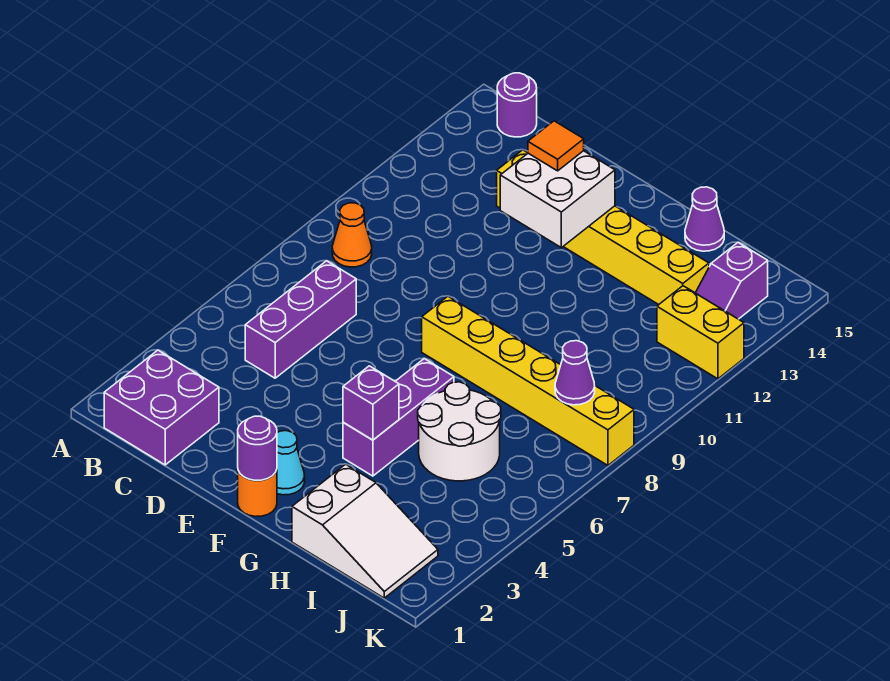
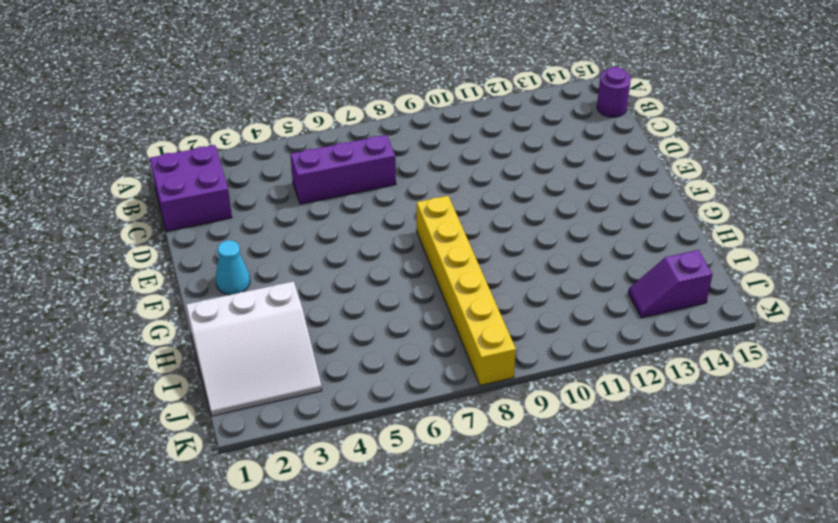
white slope H1:J3 level 1 top H -> white slope H1:J2 level 1 top H
none -> orange cone B9 level 1
none -> yellow brick D13:I13 level 1
none -> orange round brick F1 level 1

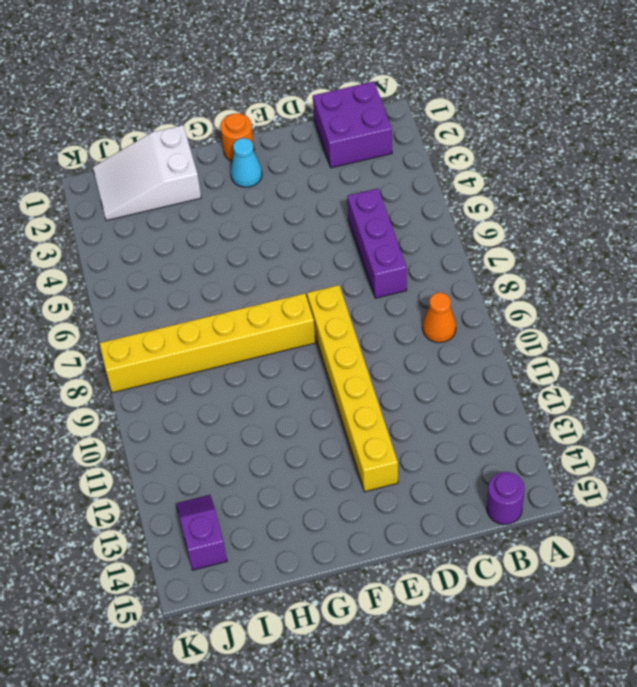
yellow brick E8:E13 level 1 -> yellow brick D13:I13 level 1
none -> purple brick G4:G6 level 1
none -> white round brick H5:I6 level 1
none -> purple cone H15 level 1

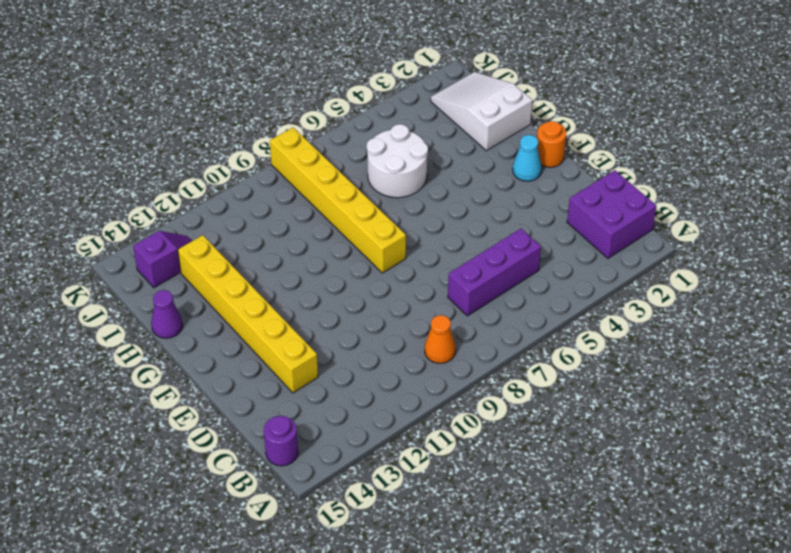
none -> purple brick G4:G6 level 1
none -> yellow brick J12:K12 level 1
none -> white brick E12:F13 level 2

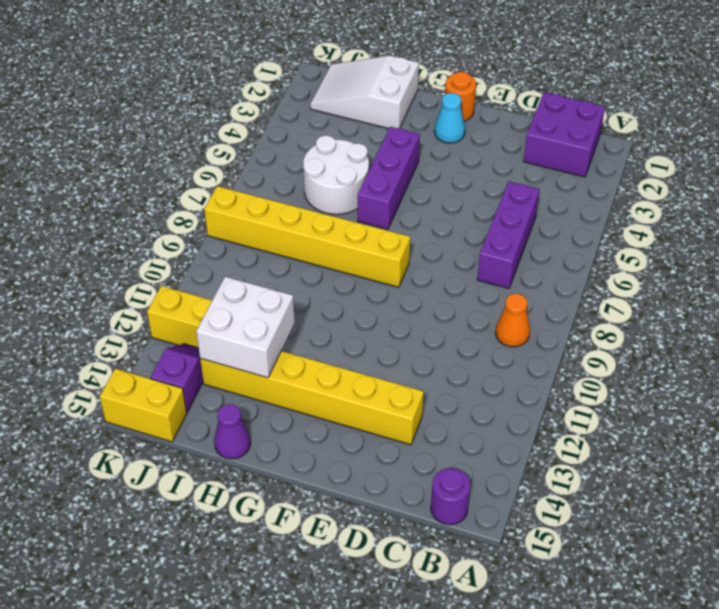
white brick H12:I13 level 2 -> white brick E12:F13 level 2
yellow brick J15:K15 level 1 -> none
none -> purple round brick F1 level 2
none -> purple brick G4 level 2
none -> purple cone J8 level 2

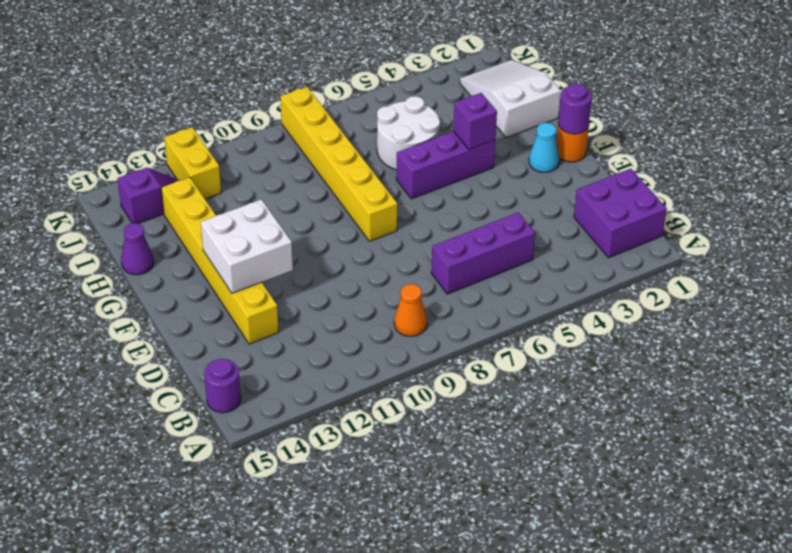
none -> purple cone J8 level 2
none -> orange tile E13 level 3

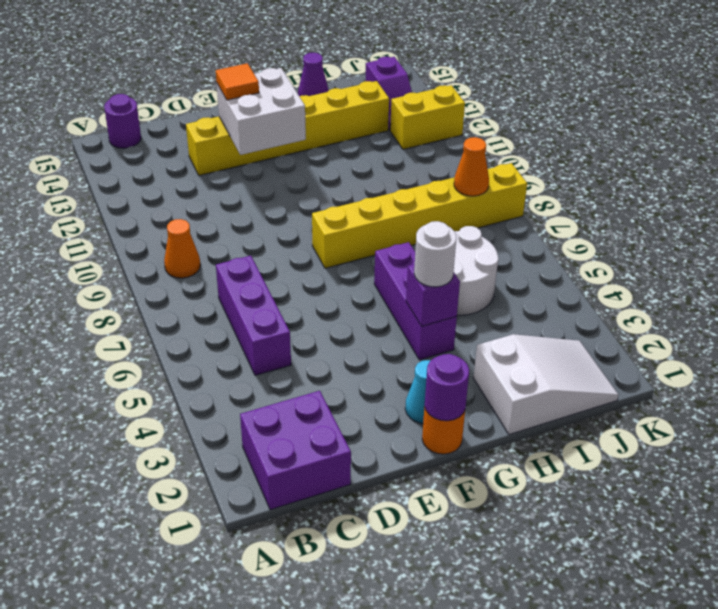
white round brick G4 level 3 -> none
orange cone J8 level 2 -> purple cone J8 level 2

